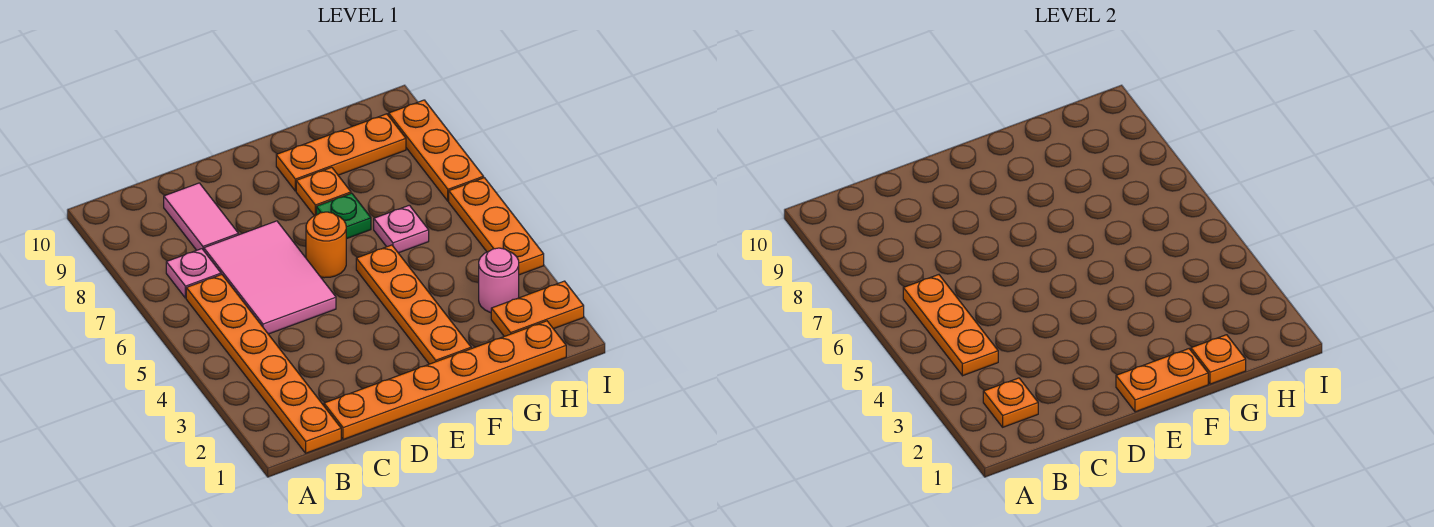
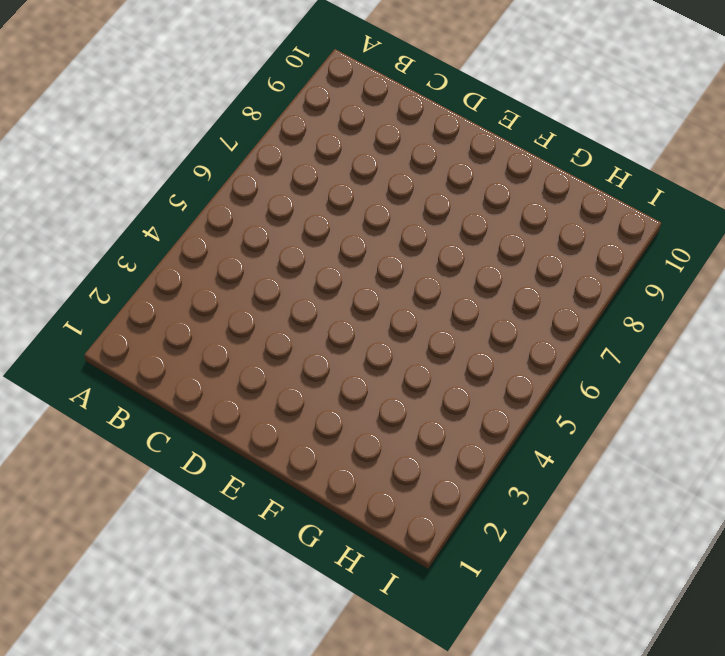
none -> orange plate B1:B6 level 1
none -> pink plate B7 level 1
none -> orange plate C1:H1 level 1

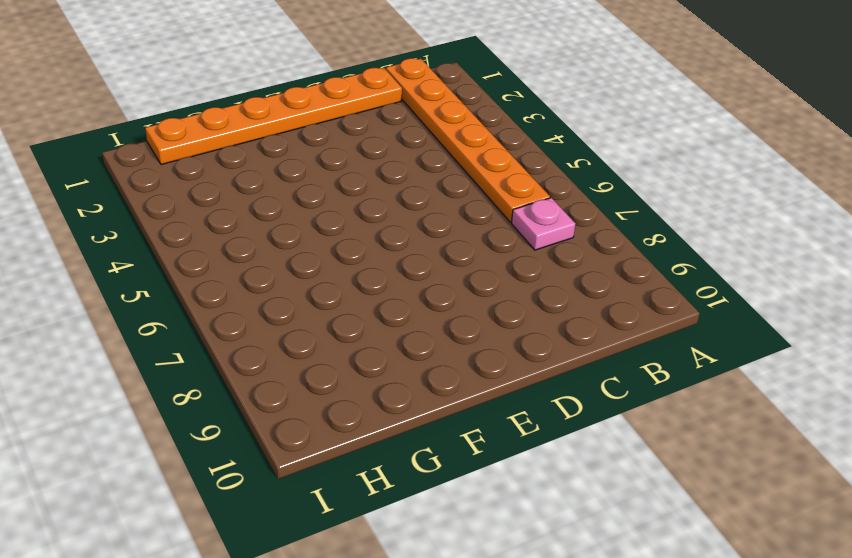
none -> pink tile C5:D7 level 1
none -> pink tile C8:C9 level 1
none -> orange round brick E6 level 1

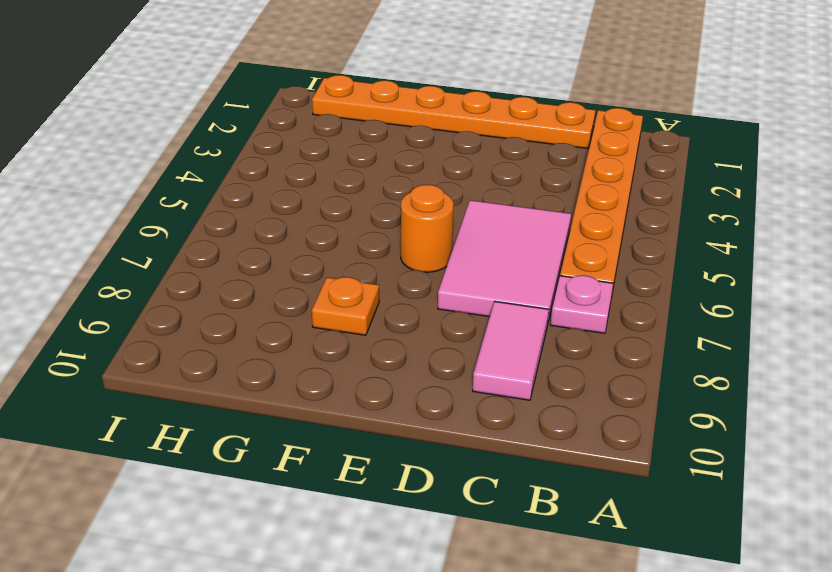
none -> orange plate F2:F5 level 1
none -> green plate F7 level 1
none -> orange plate F9:H9 level 1

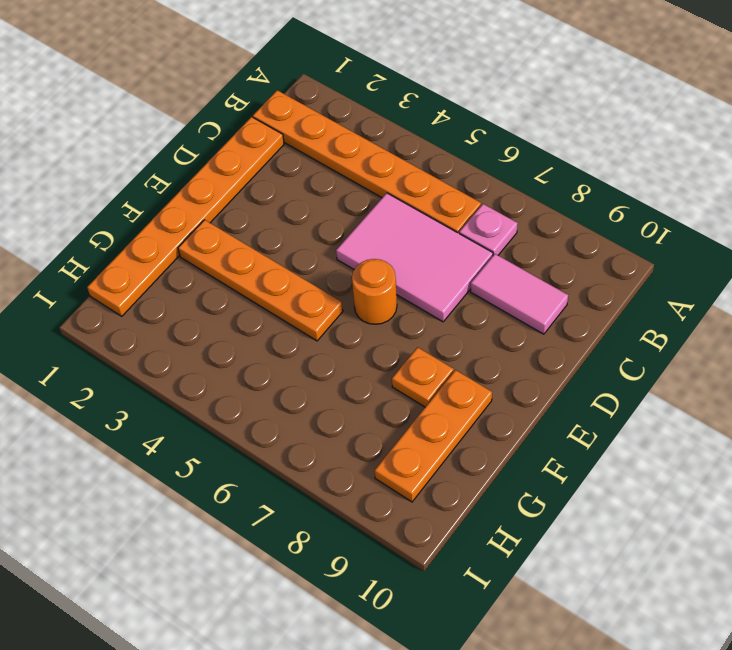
none -> green plate F7 level 1
none -> pink plate G6 level 1
none -> orange plate H2:I2 level 1

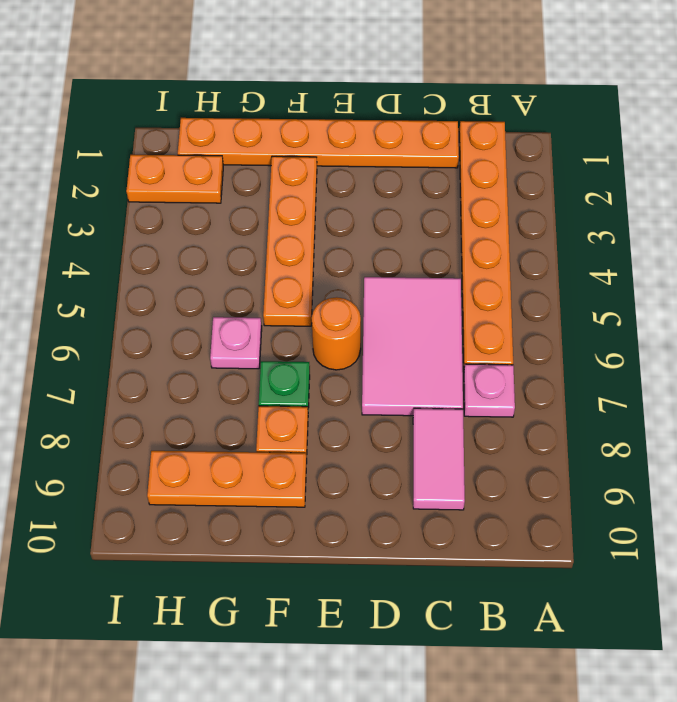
none -> pink round brick H3 level 1
none -> orange plate I4:I6 level 1
none -> orange plate I7:I9 level 1

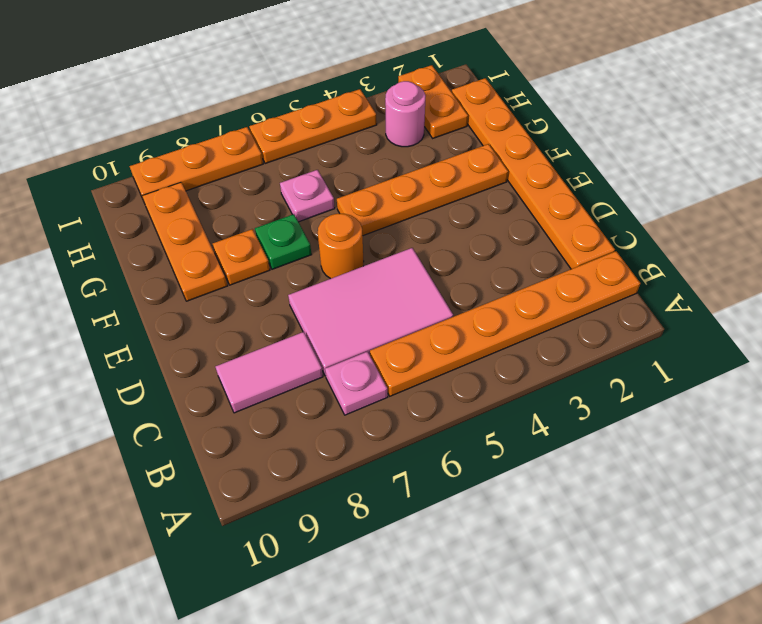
none -> orange plate B2 level 2
none -> orange plate B4:B6 level 2
none -> orange plate E1:F1 level 2

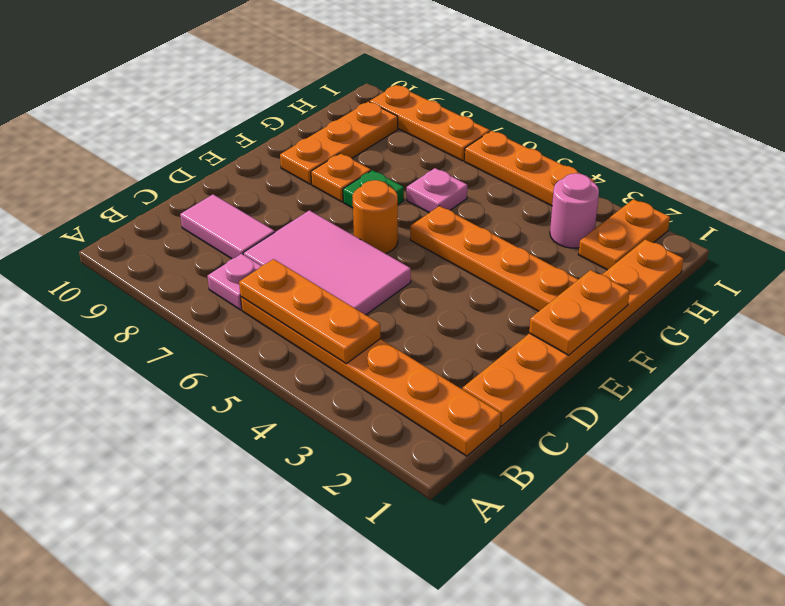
none -> orange plate B2 level 2
none -> orange plate G1 level 2

